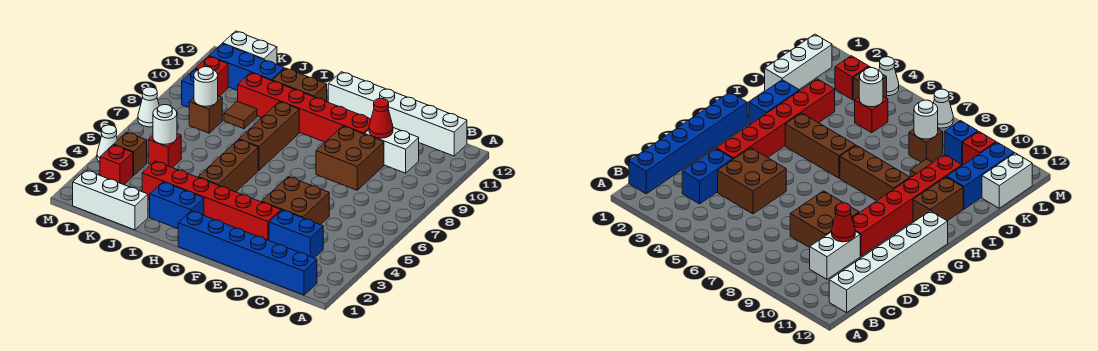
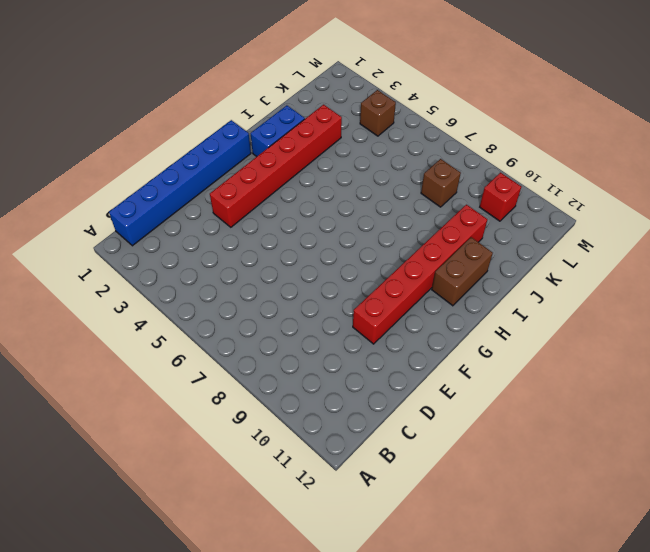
none -> white brick B12:G12 level 1
none -> blue brick C3:D3 level 1
none -> white brick C10:D10 level 1

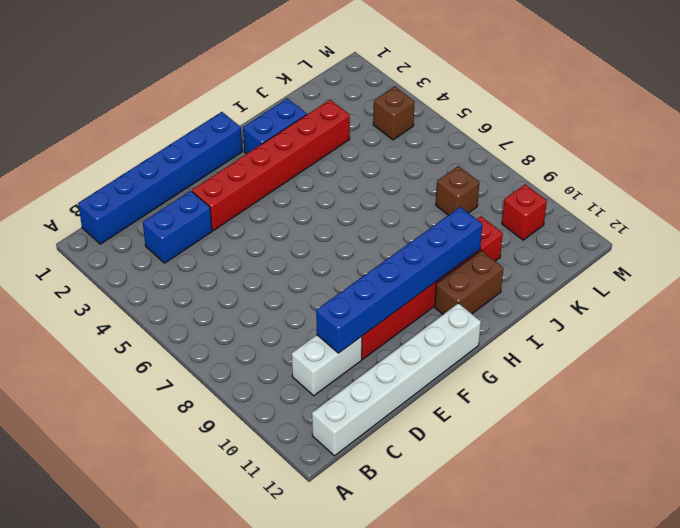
blue brick D10:I10 level 2 -> red cone D10 level 2
none -> brown brick D4:E5 level 1
none -> brown brick D8:E9 level 1
none -> brown brick H4:H6 level 1

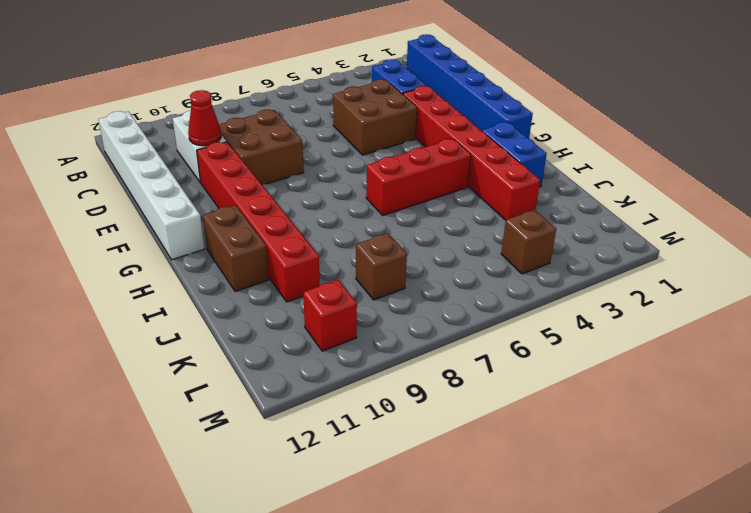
red brick H4:H6 level 1 -> brown brick H4:H6 level 1
none -> brown brick H7:H9 level 1
none -> white brick J1:L1 level 1
none -> brown tile J9 level 1

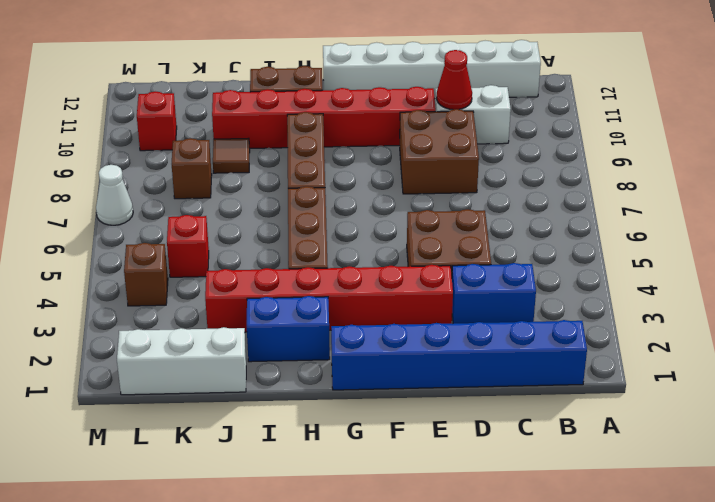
none -> blue brick J11:L11 level 1
none -> white brick K12:L12 level 1
none -> red brick L3 level 1

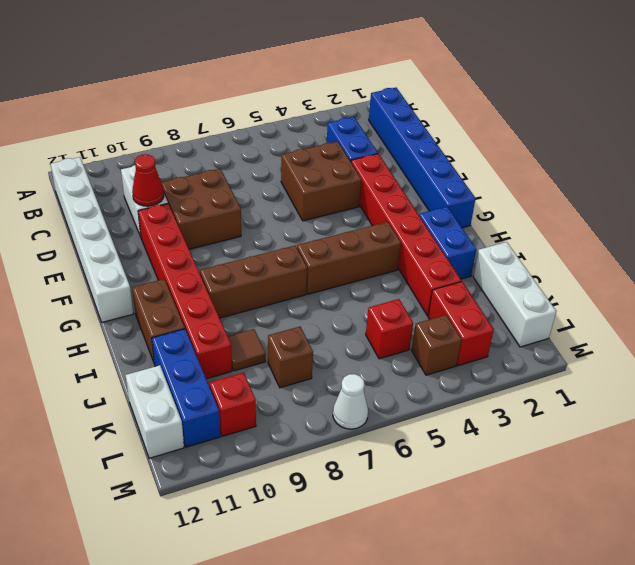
red brick K3:L3 level 1 -> red brick L3 level 1
none -> blue brick L9 level 1
none -> white cone M4 level 1
none -> white round brick K5 level 2

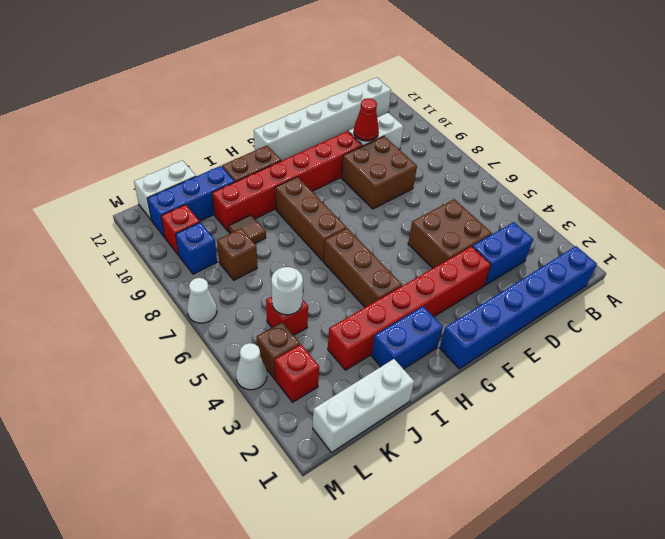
none -> white round brick K8 level 2

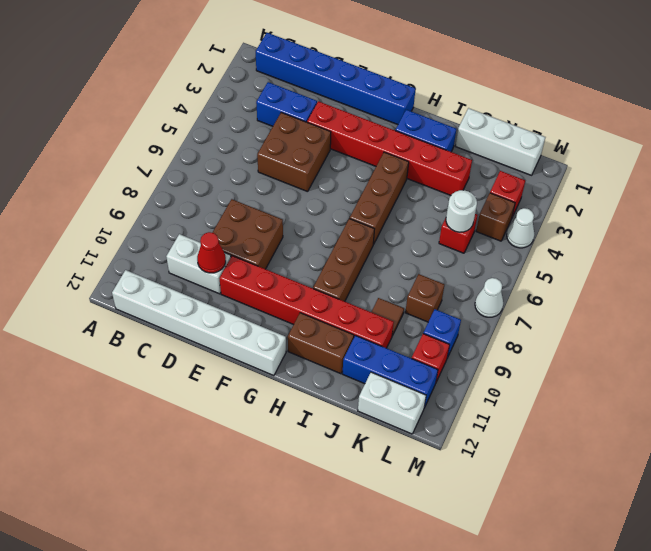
none -> white round brick K8 level 2

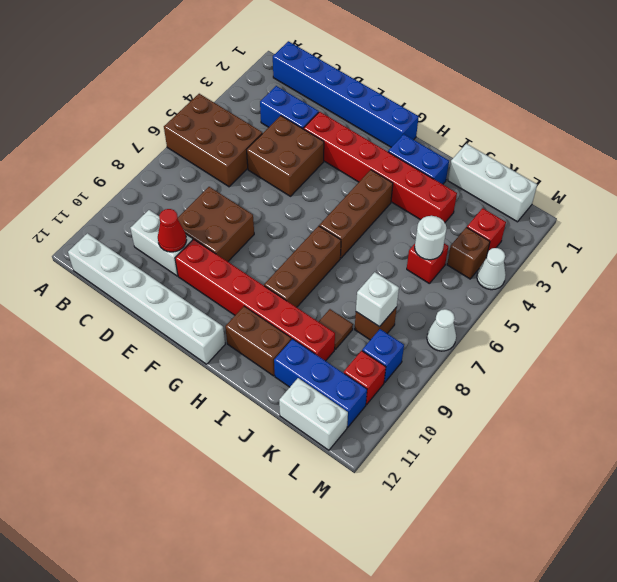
brown brick A5:C6 level 1 -> none
white brick K8 level 2 -> white round brick K8 level 2

